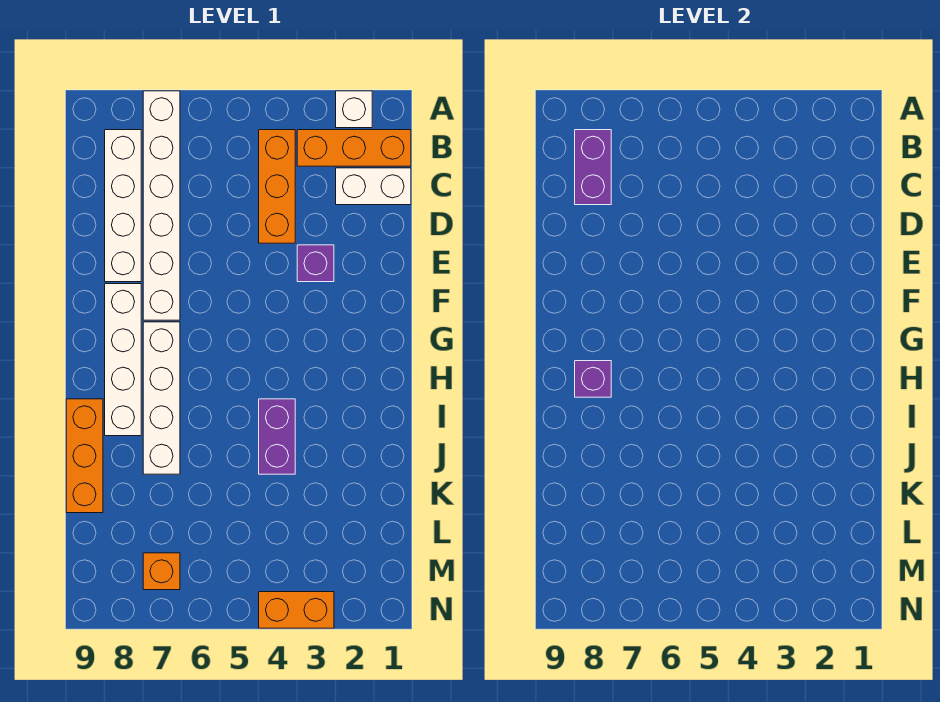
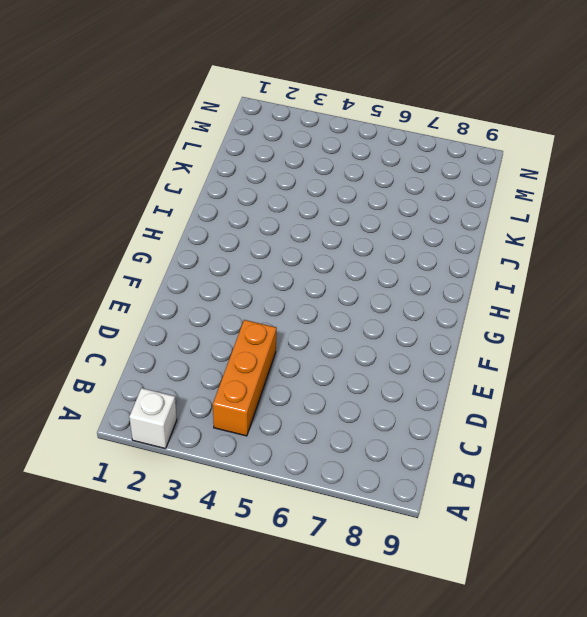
none -> white brick A7:F7 level 1
none -> orange brick B1:B3 level 1
none -> white brick B8:E8 level 1

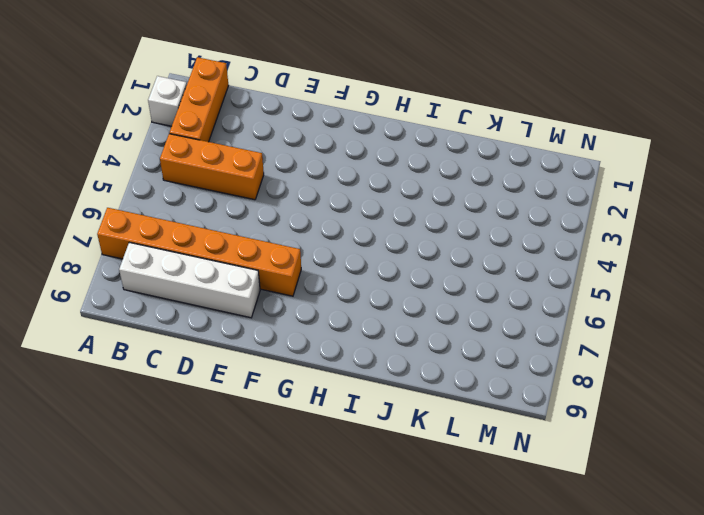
orange brick A7:F7 level 1 -> white brick A7:F7 level 1
none -> white brick C1:C2 level 1
none -> purple brick E3 level 1
none -> white brick F8:I8 level 1

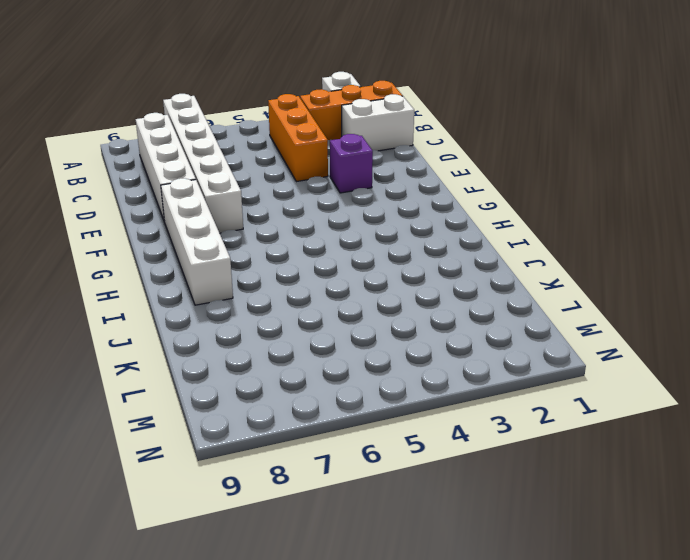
none -> white brick G7:J7 level 1
none -> purple brick I4:J4 level 1
none -> orange brick I9:K9 level 1

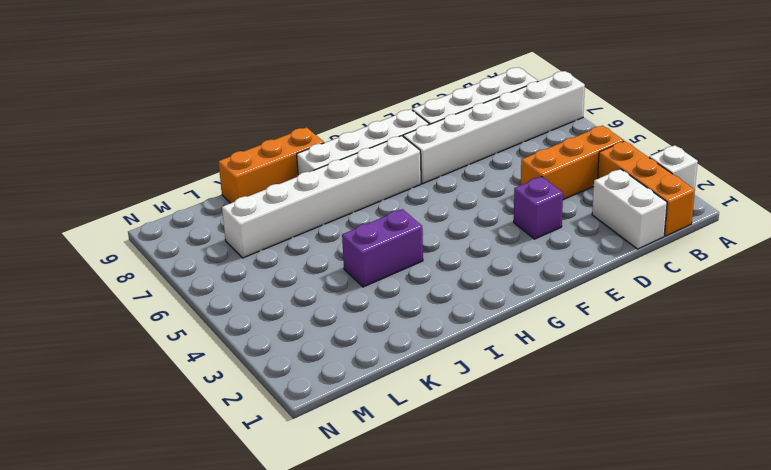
white brick G7:L7 level 1 -> white brick G7:J7 level 1
none -> orange brick M7 level 1
none -> orange brick N3:N4 level 1
none -> purple brick B8:C8 level 2

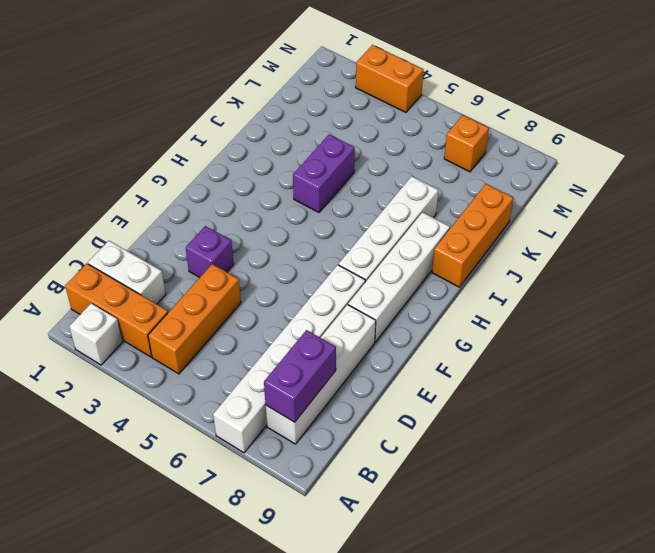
none -> purple brick H8 level 2

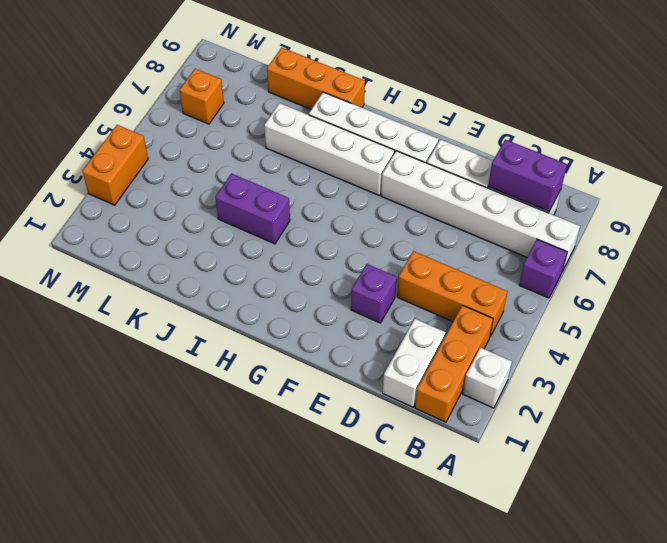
purple brick A6 level 1 -> purple brick H8 level 2

